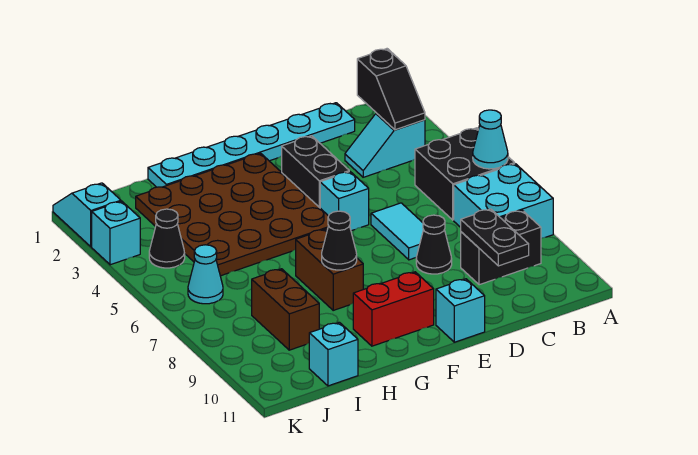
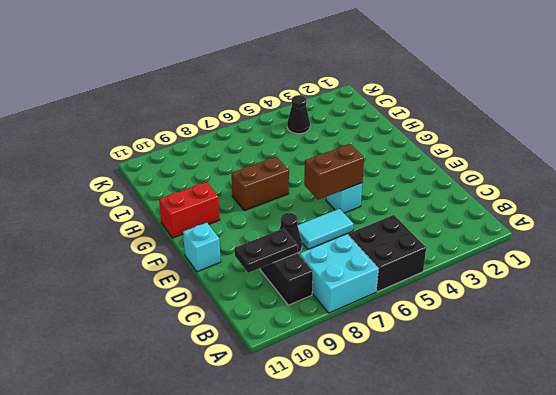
brown brick E5:E6 level 2 -> brown brick I8:I9 level 1
red brick G10:G11 level 1 -> red brick F10:G10 level 1
none -> cyan slope B3:C3 level 1 top B
none -> cyan plate C1:H1 level 1
none -> black brick E3:E4 level 1

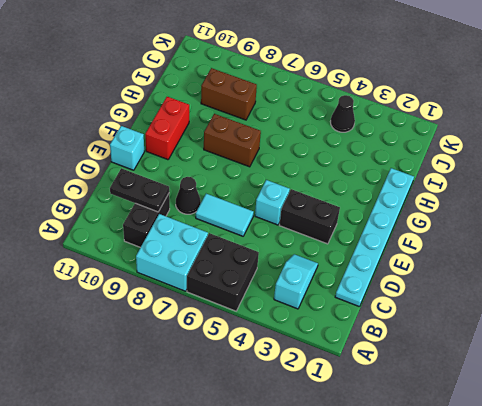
none -> brown plate F2:I5 level 1
none -> cyan brick I11 level 1
none -> cyan cone J6 level 1

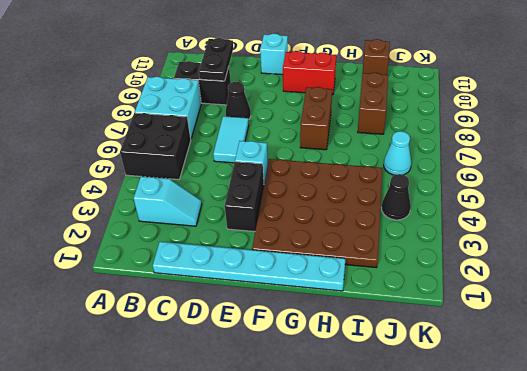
brown brick I11 level 1 -> cyan brick I11 level 1
none -> cyan slope K1:K2 level 1 top 2
none -> cyan brick K3 level 1
none -> cyan cone A6 level 2

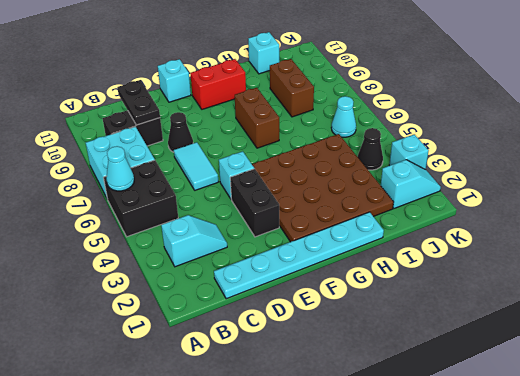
cyan slope J2:K2 level 1 top J -> cyan slope K1:K2 level 1 top 2
none -> black slope B2:B3 level 2 top 2
none -> black cone G8 level 2

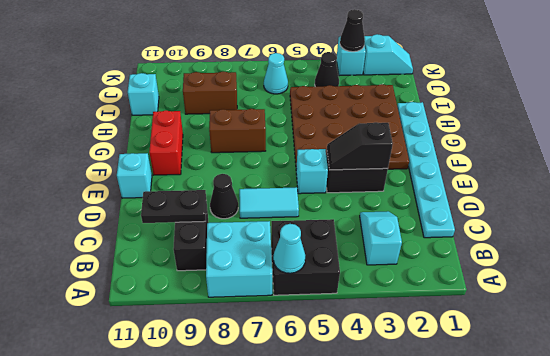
black slope E3:E4 level 2 top 3 -> black slope B2:B3 level 2 top 2
black cone K3 level 2 -> black cone G8 level 2

